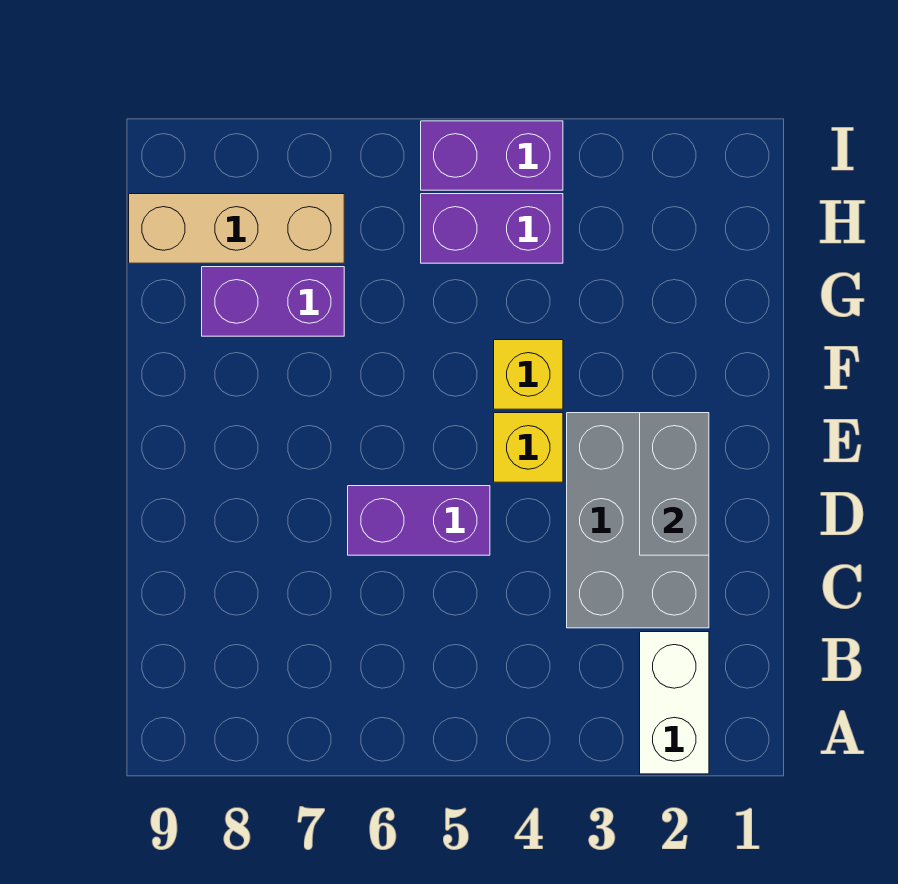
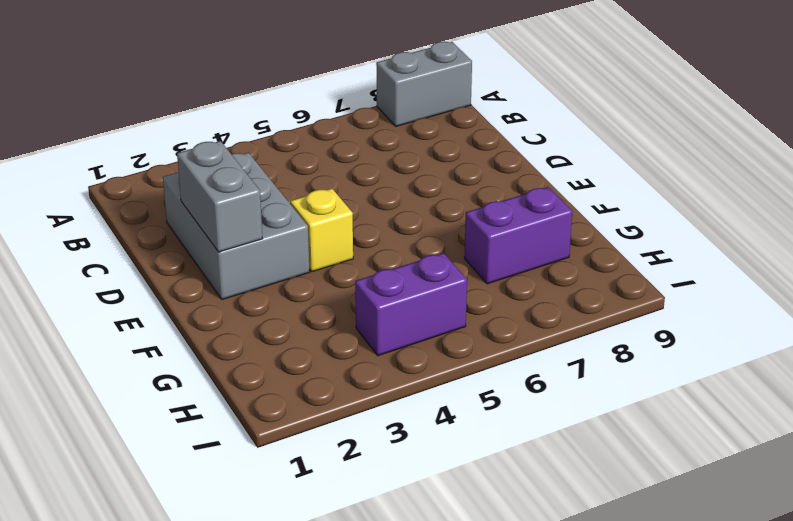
grey brick A8:A9 level 1 -> none
none -> white brick A2:B2 level 1
none -> purple brick D5:D6 level 1

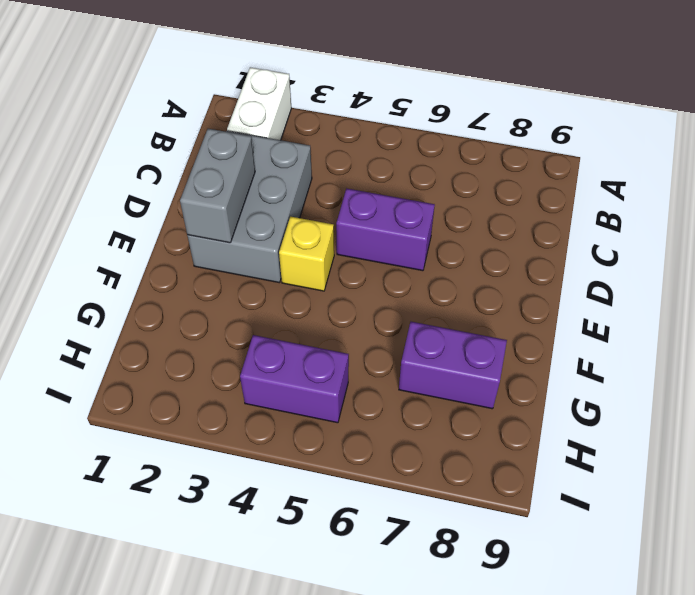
none -> yellow brick F4 level 1
none -> tan brick H7:H9 level 1

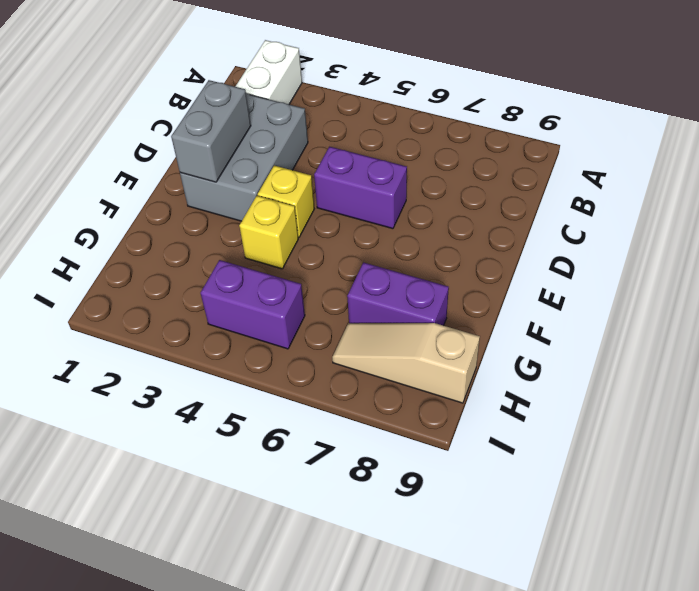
tan slope H7:H9 level 1 top 9 -> tan brick H7:H9 level 1
none -> purple brick I4:I5 level 1

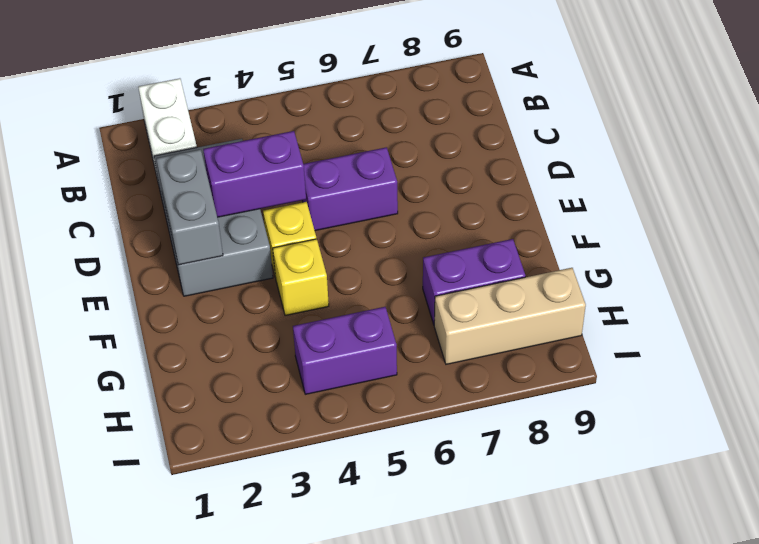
purple brick D3:D4 level 2 -> purple brick I4:I5 level 1

